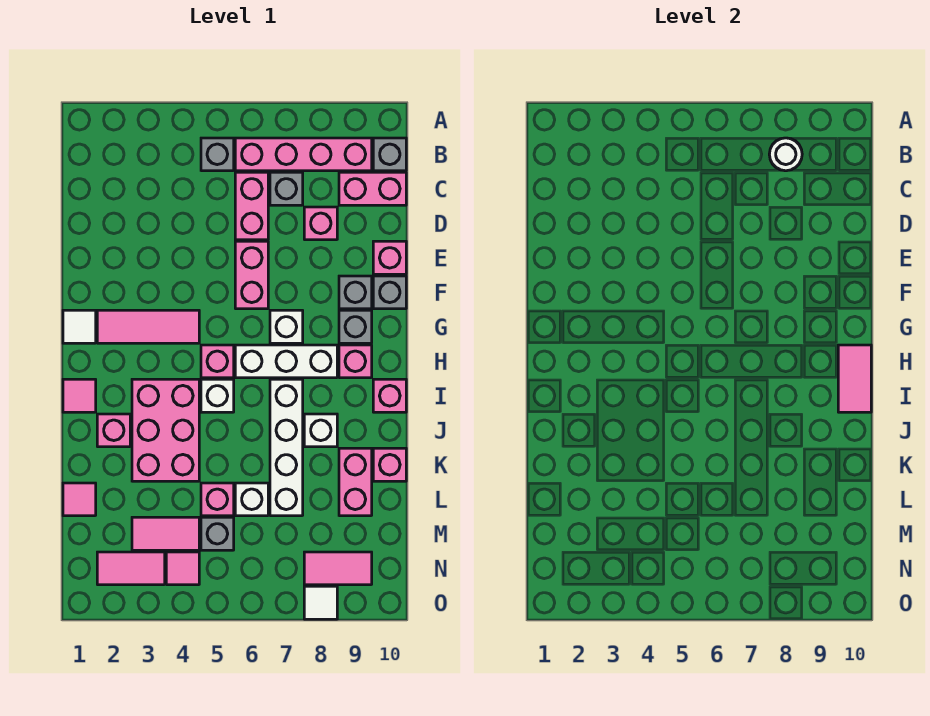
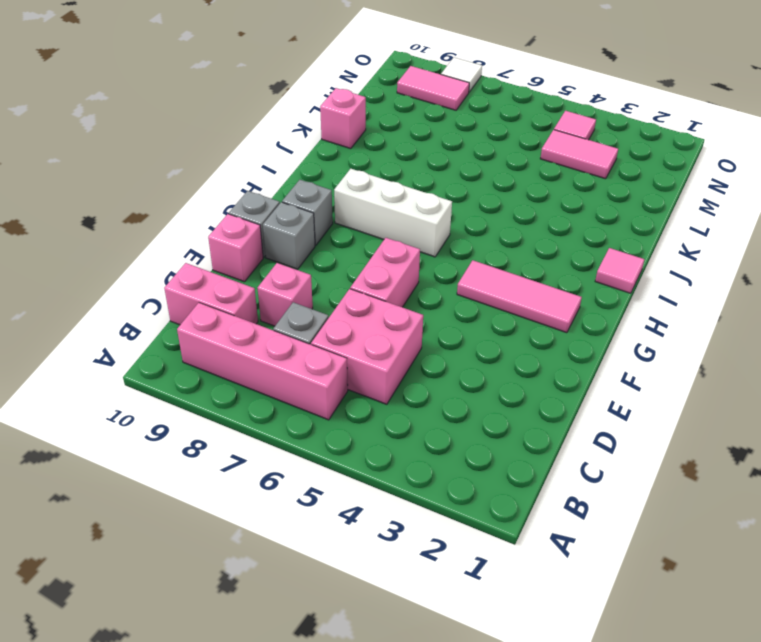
pink brick C5:D6 level 1 -> pink brick C6:D6 level 1
none -> grey brick B5 level 1
none -> grey brick B10 level 1
none -> white tile G1 level 1
none -> white brick G7 level 1

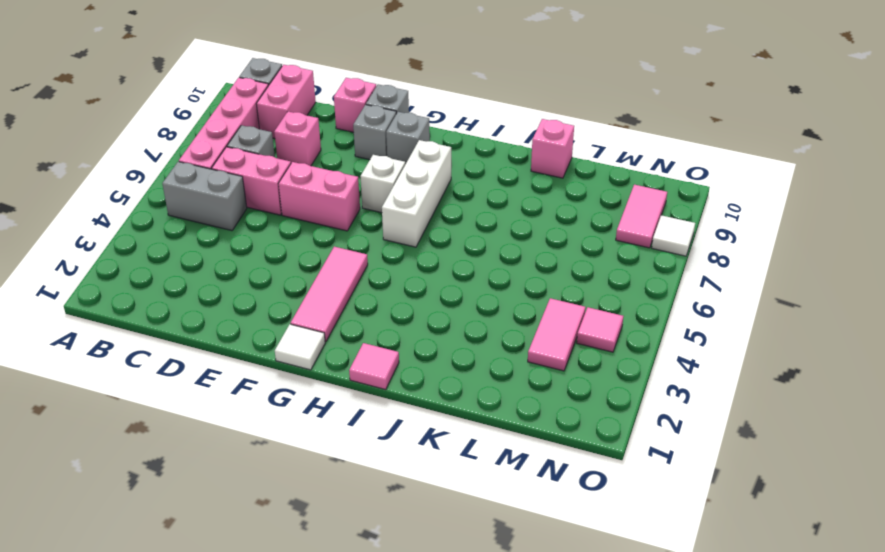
grey brick B5:C5 level 1 -> grey brick B5 level 1
none -> pink brick H5 level 1
none -> pink brick H9 level 1
none -> pink brick I3:K4 level 1
none -> white brick I5 level 1

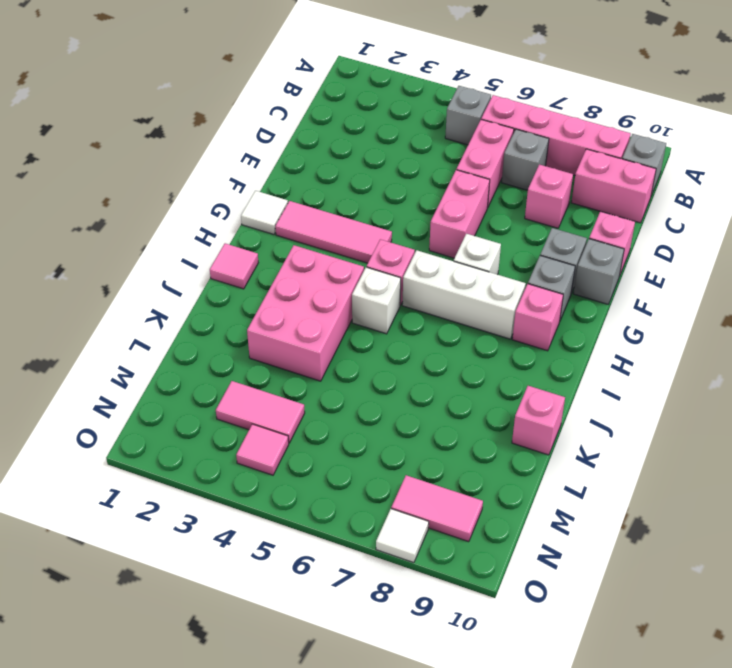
none -> white brick I7:L7 level 1
none -> pink brick I10 level 1
none -> pink brick J2 level 1
none -> white brick J8 level 1

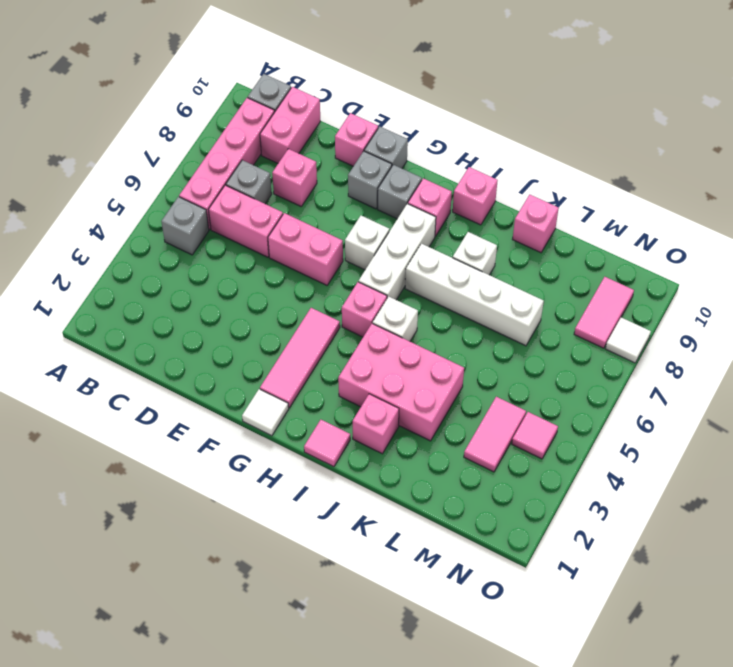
none -> pink brick K9:L9 level 1
none -> pink tile L1 level 1
none -> pink brick L5 level 1
none -> white brick L6 level 1

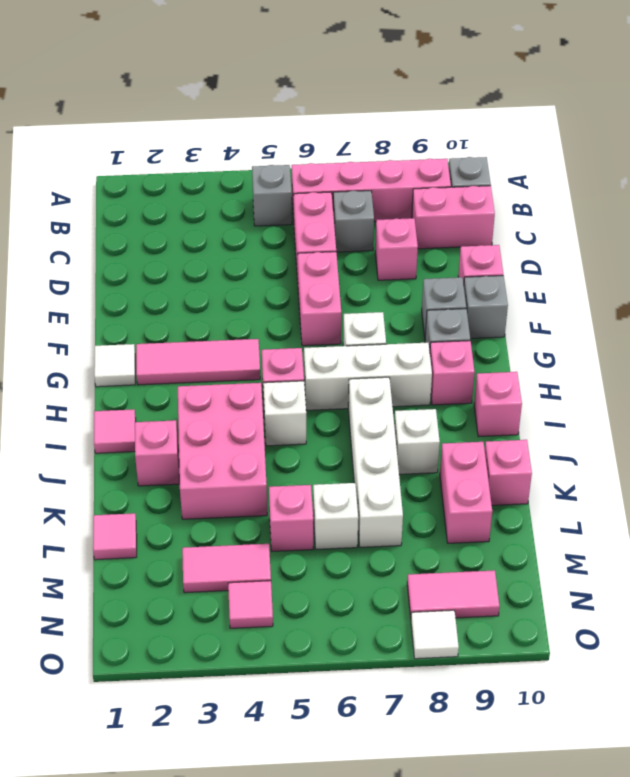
none -> grey brick M5 level 1
none -> pink tile N2:N3 level 1
none -> white round brick B8 level 2
none -> pink tile H10:I10 level 2

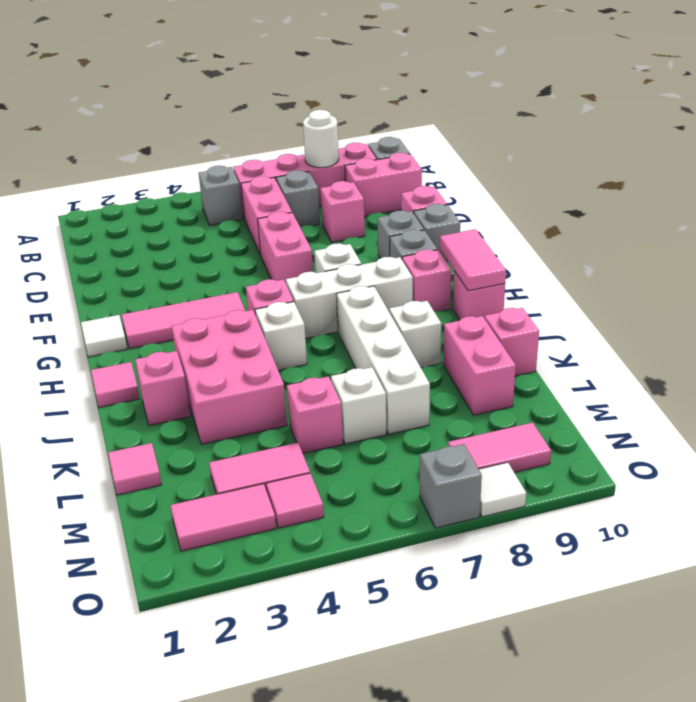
grey brick O7 level 1 -> grey brick M5 level 1

